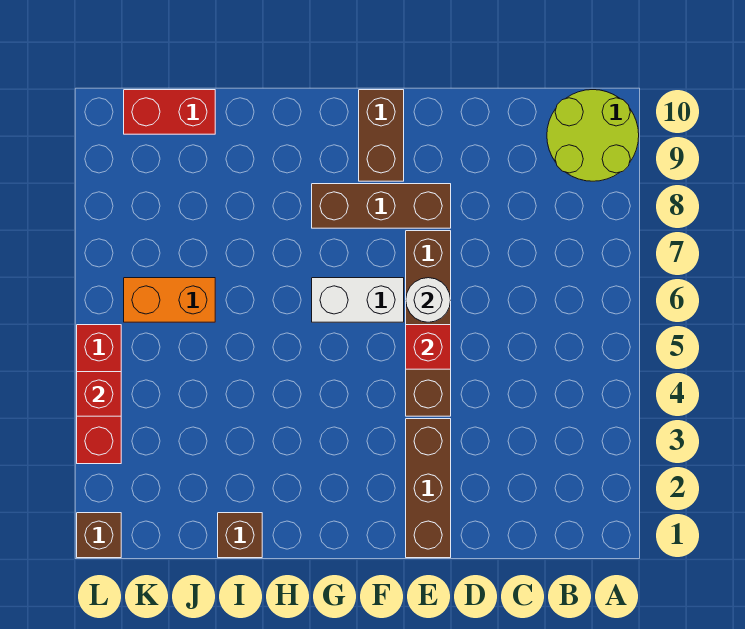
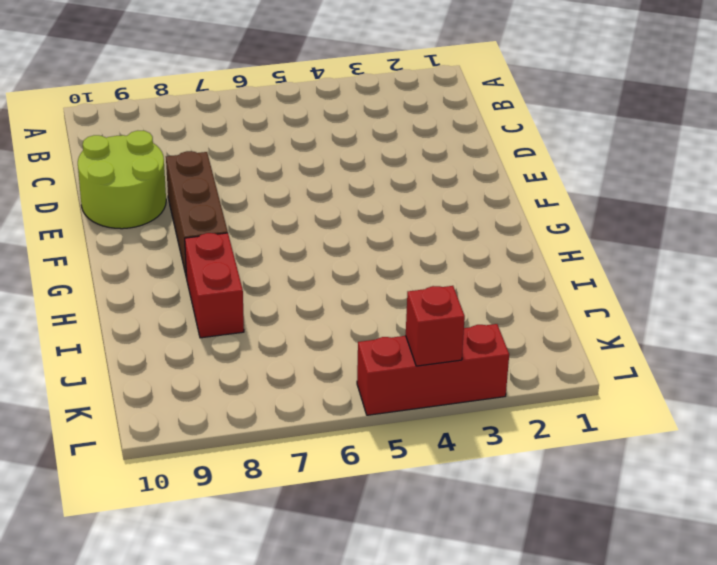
lime round brick D9:E10 level 1 -> lime round brick A9:B10 level 1
red brick H8:I8 level 1 -> red brick J10:K10 level 1
none -> brown brick E1:E3 level 1
none -> brown brick E4:E7 level 1
none -> white brick F6:G6 level 1

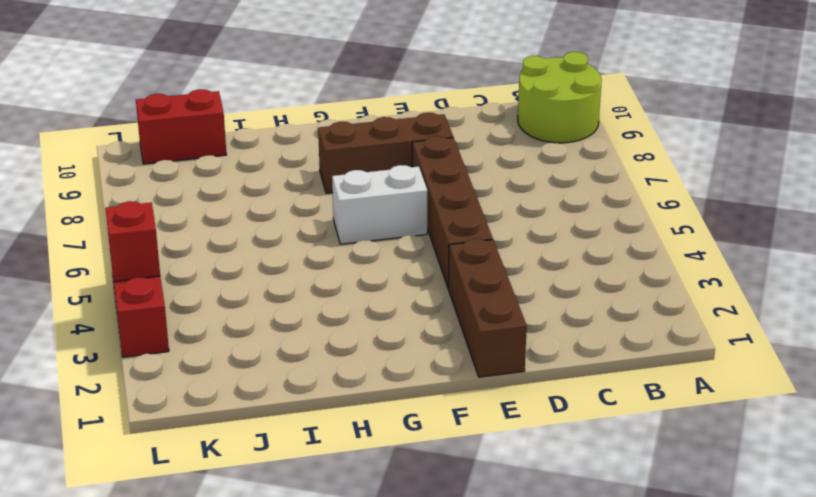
none -> brown brick F9:F10 level 1
none -> brown brick I1 level 1
none -> orange brick J6:K6 level 1

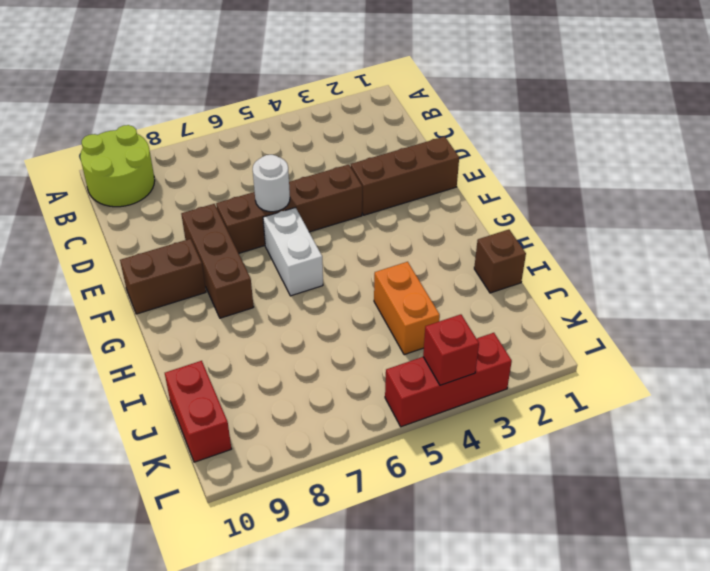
orange brick I4:J4 level 1 -> orange brick J6:K6 level 1
none -> brown brick L1 level 1
none -> red brick E5 level 2

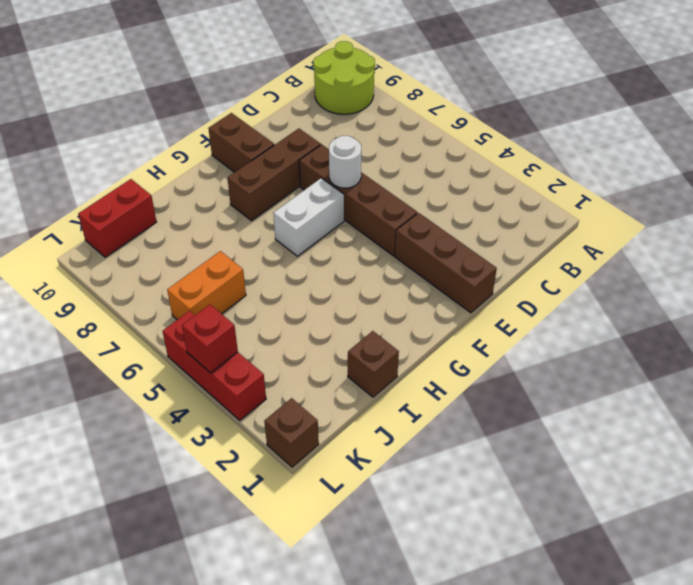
none -> red brick E5 level 2

